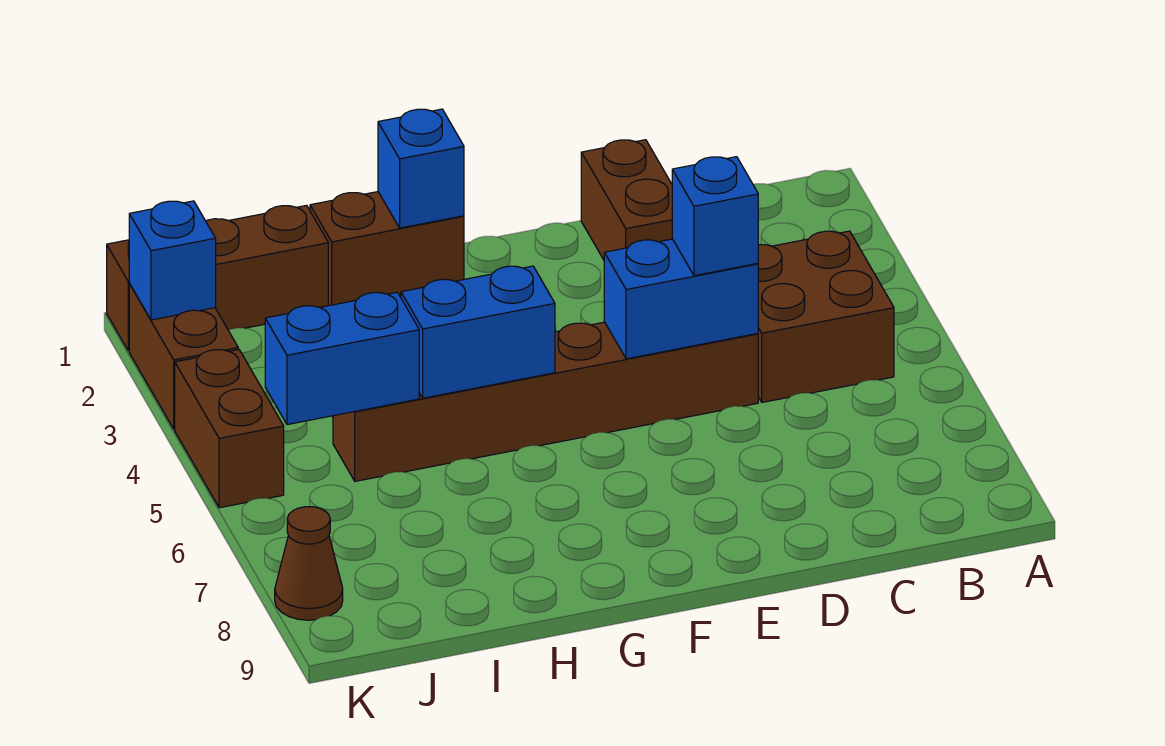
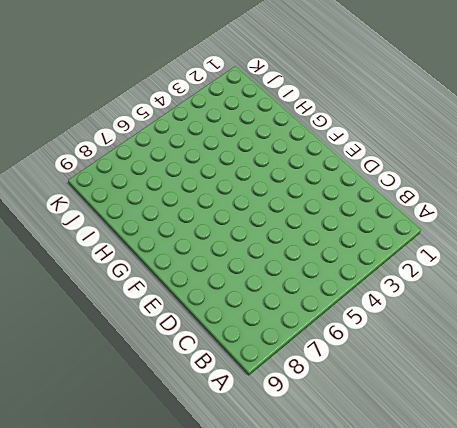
none -> brown brick B4:C5 level 1
none -> brown brick D1:D2 level 1
none -> brown brick D5:I5 level 1

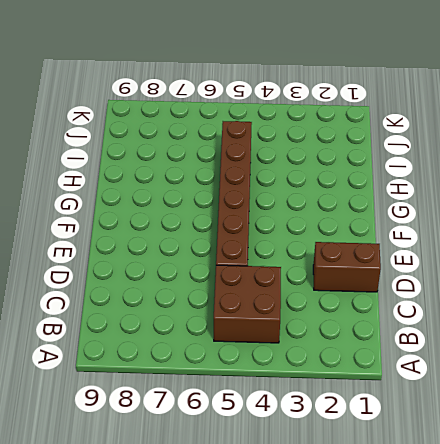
none -> brown brick G1:H1 level 1
none -> brown brick I1:K1 level 1
none -> brown brick K2:K3 level 1

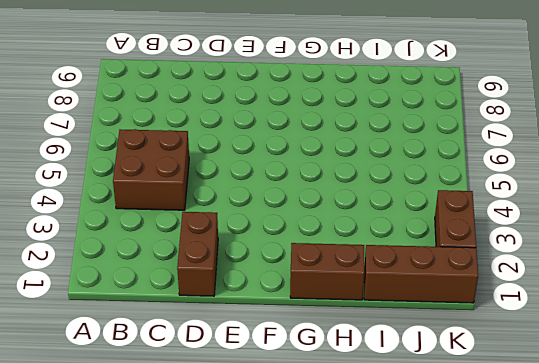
none -> brown brick D5:I5 level 1
none -> brown brick K4:K5 level 1
none -> brown cone K8 level 1

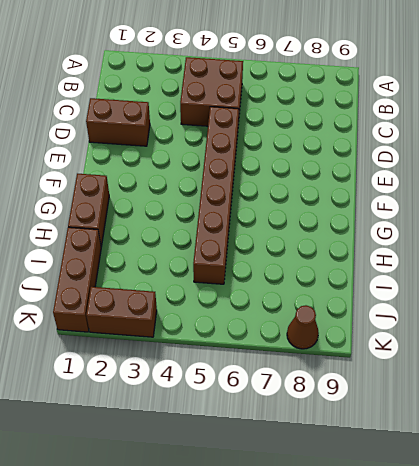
none -> brown brick K4:K5 level 1
none -> blue brick D5:E5 level 2
none -> blue brick G1 level 2

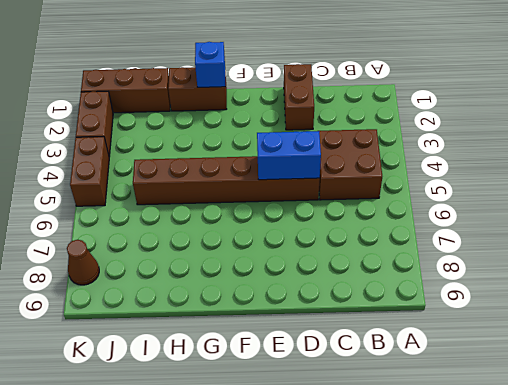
none -> blue brick G5:H5 level 2
none -> blue brick I5:J5 level 2
none -> blue brick K2 level 2

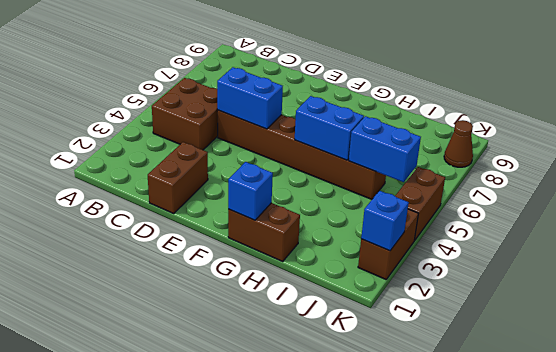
none -> brown brick I1:K1 level 1
none -> blue brick D5 level 3

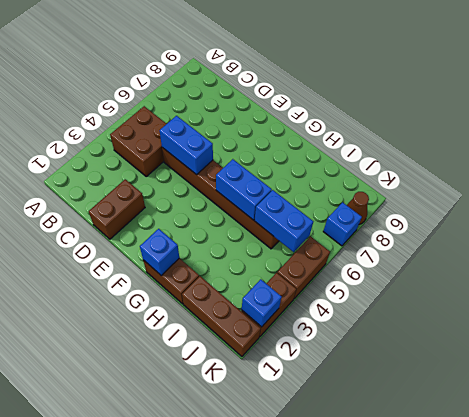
blue brick K7 level 1 -> blue brick D5 level 3

